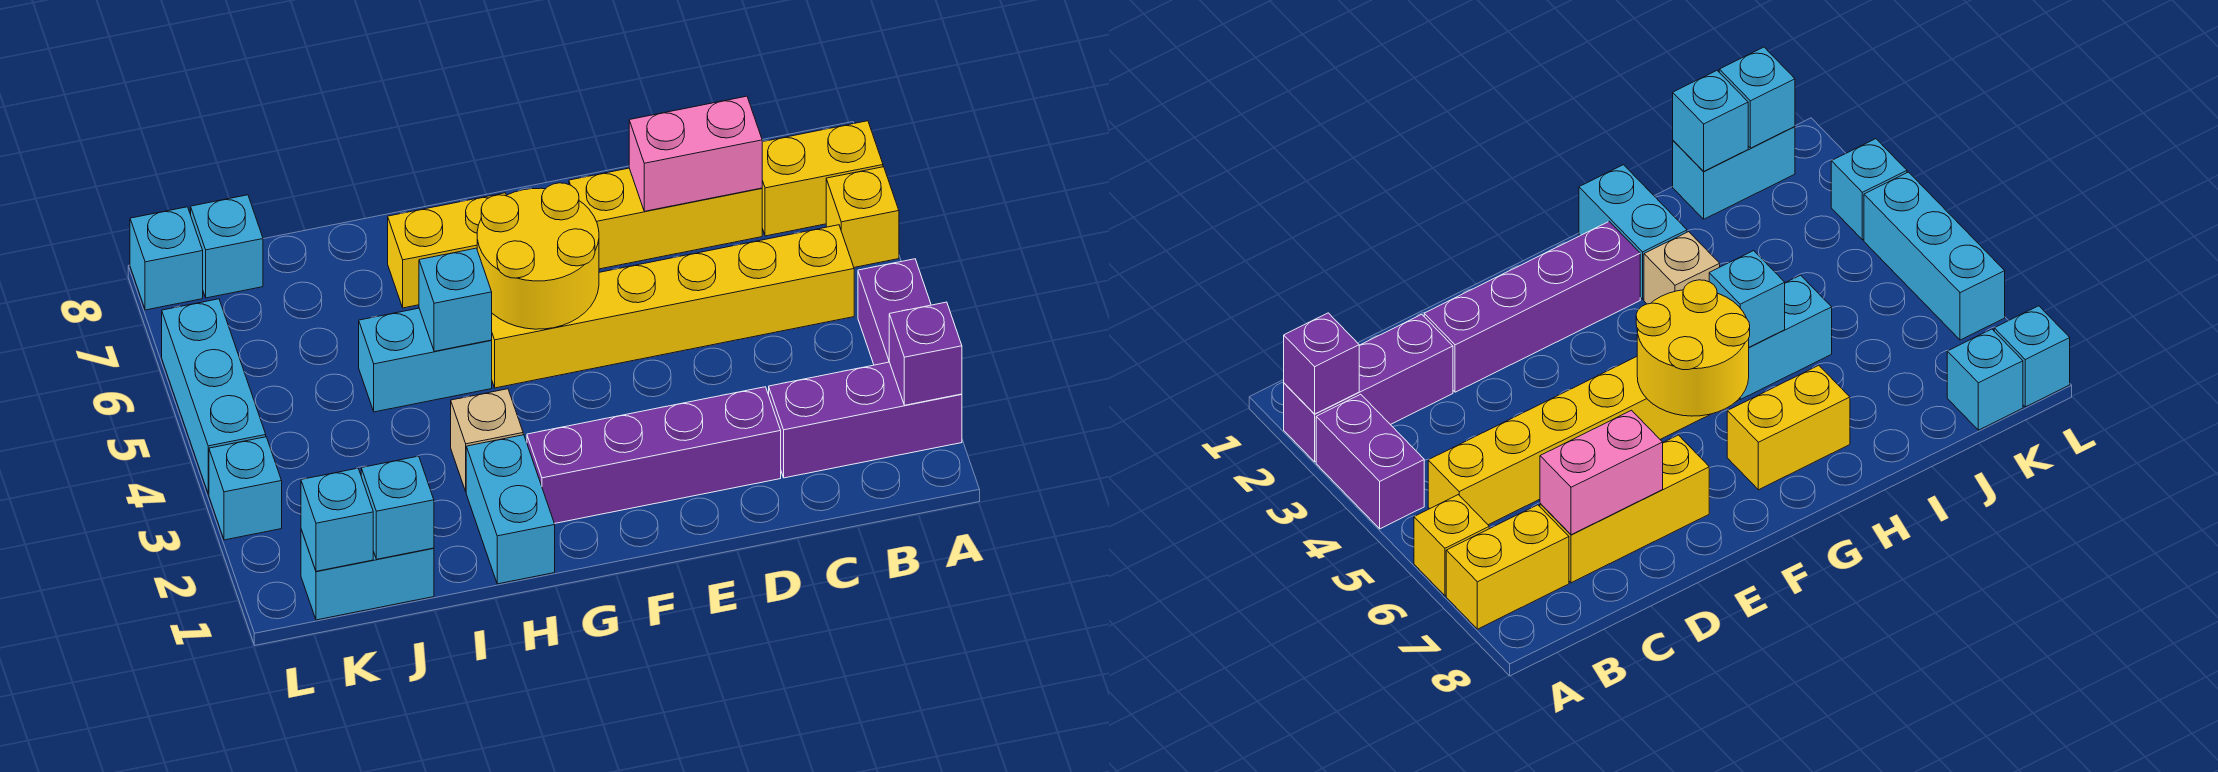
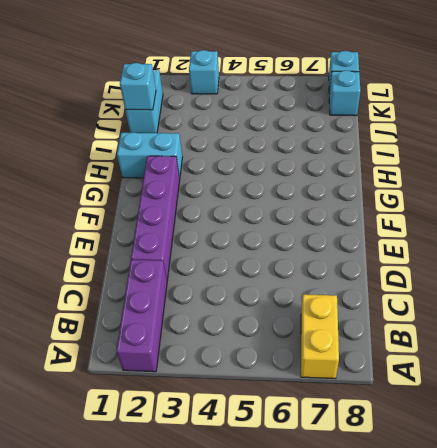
none -> purple brick A3:A4 level 1
none -> yellow brick A6 level 1
none -> yellow brick B5:G5 level 1

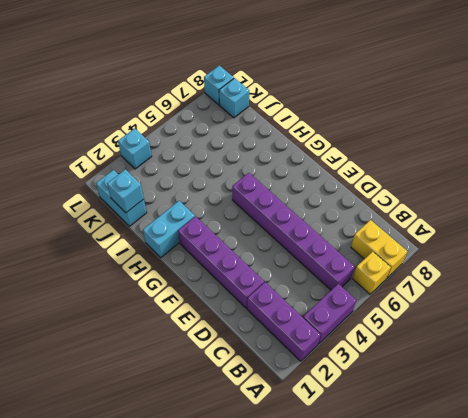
purple brick B5:G5 level 1 -> yellow brick B5:G5 level 1
none -> yellow brick C7:E7 level 1
none -> yellow brick G7:H7 level 1
none -> tan brick H3 level 1

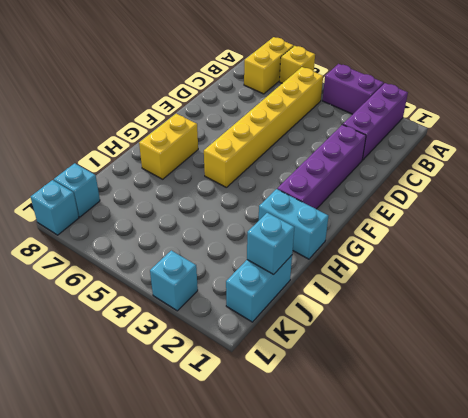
none -> yellow brick C7:E7 level 1
none -> tan brick H3 level 1
none -> cyan brick H5:I5 level 1

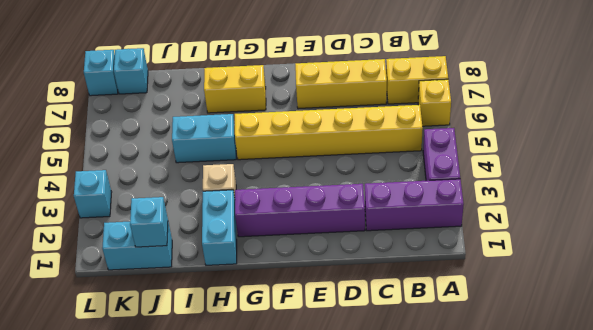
none -> cyan brick L4:L6 level 1
none -> purple brick A2 level 2
none -> pink brick C7:D7 level 2

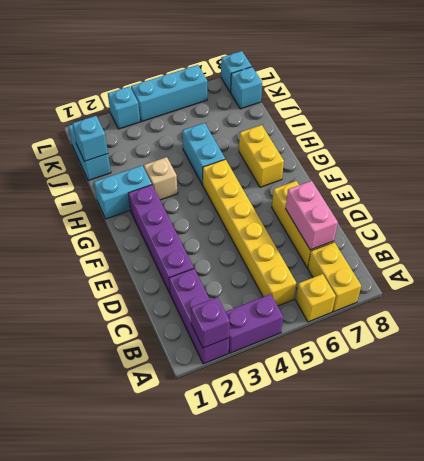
none -> yellow round brick F5:G6 level 2
none -> cyan brick H5 level 2
none -> cyan brick K1 level 2

